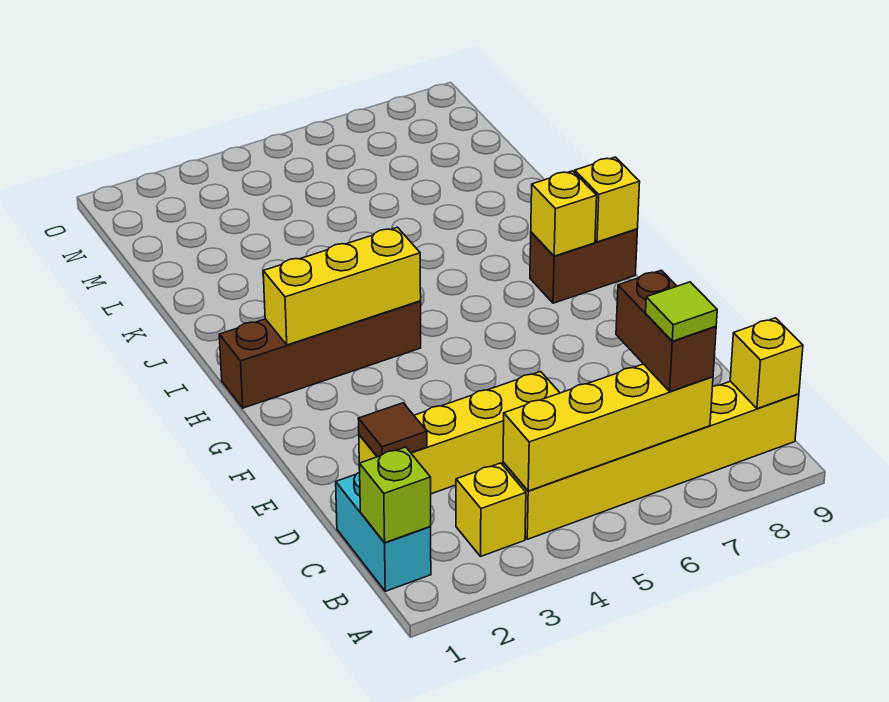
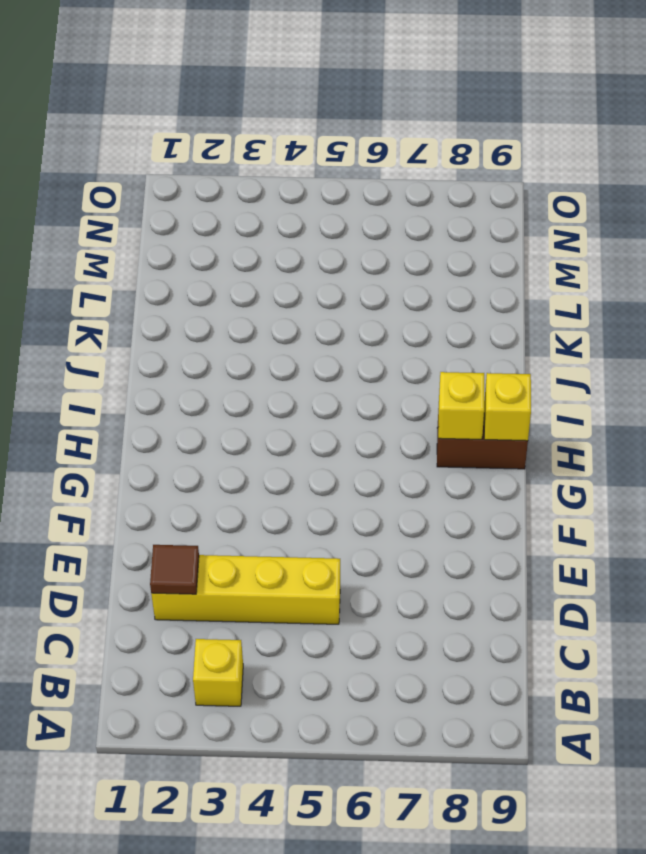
none -> cyan brick B1:C1 level 1
none -> yellow brick B4:B9 level 1
none -> brown brick H1:H4 level 1

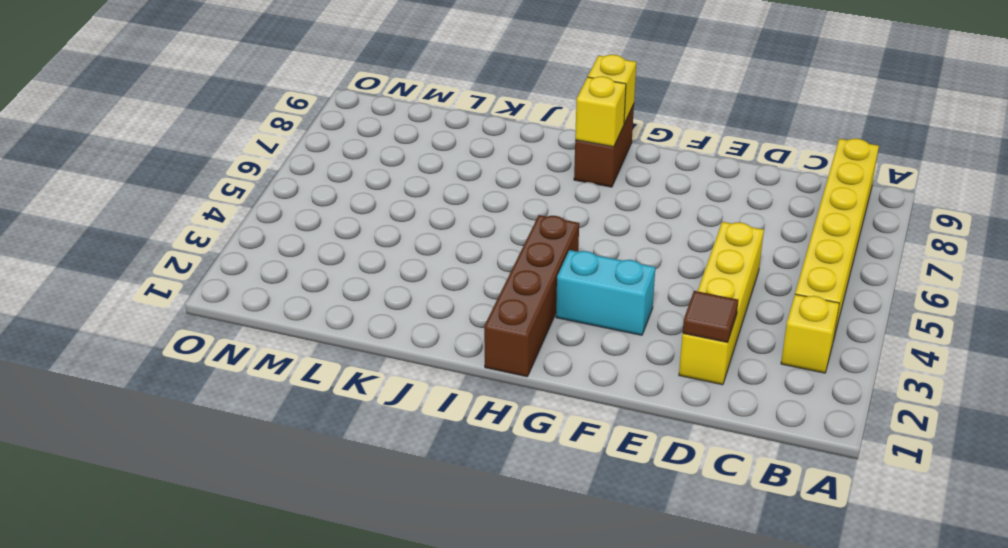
cyan brick F3:G3 level 1 -> cyan brick B1:C1 level 1
none -> lime brick B1 level 2
none -> yellow brick B4:B7 level 2
none -> yellow brick B9 level 2

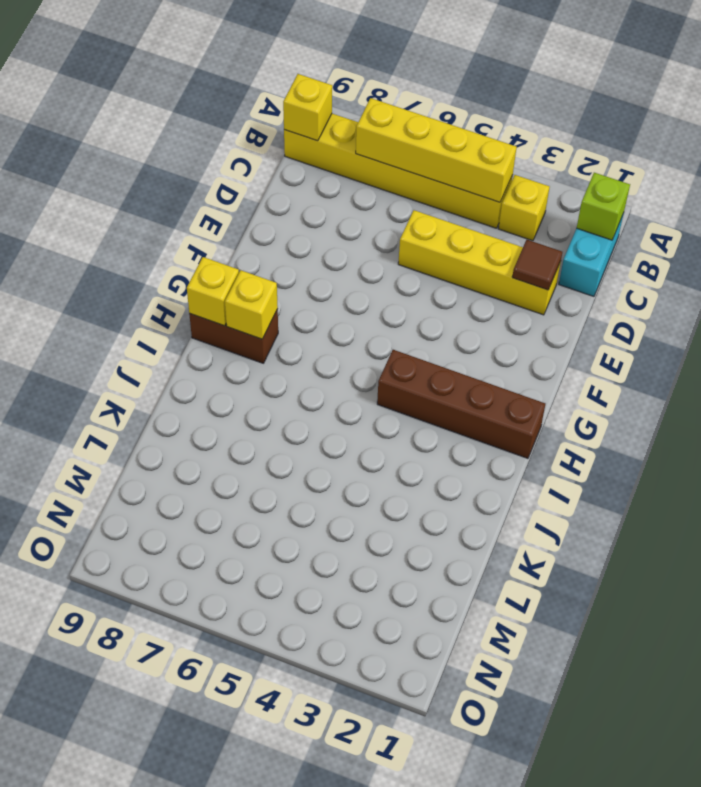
none -> yellow brick H2:H4 level 2
none -> brown brick B7:C7 level 3
none -> lime tile B7 level 4

